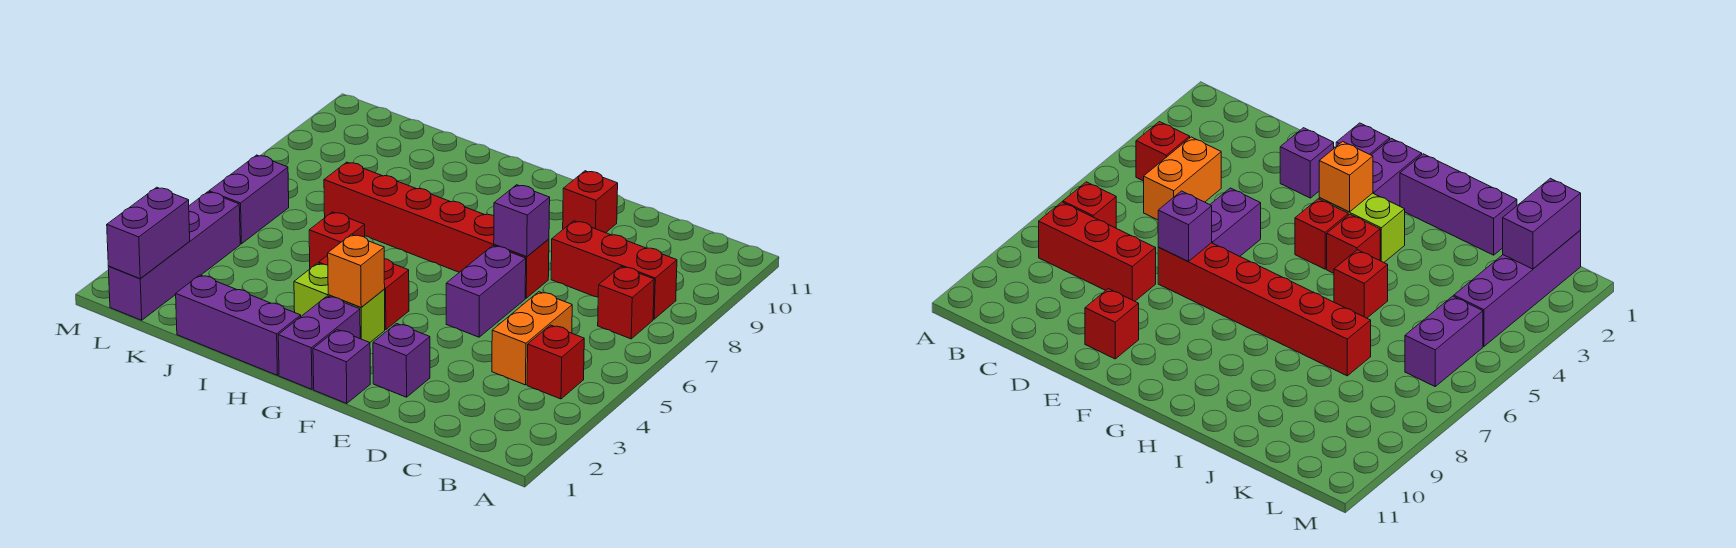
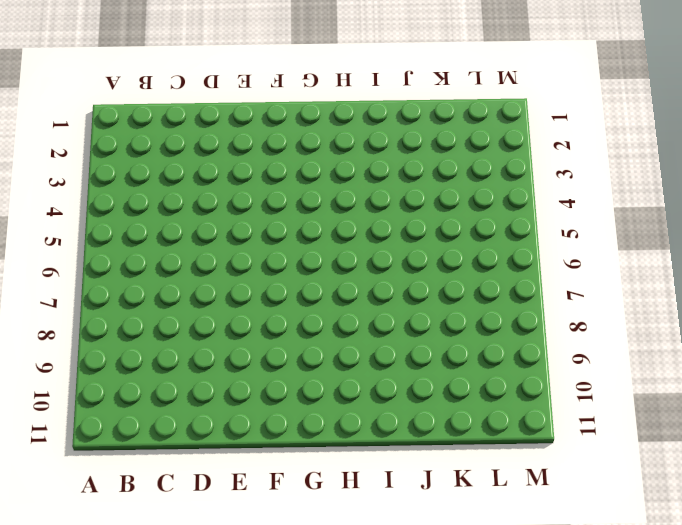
none -> red brick B4 level 1
none -> red brick B7 level 1
none -> red brick B8:D8 level 1

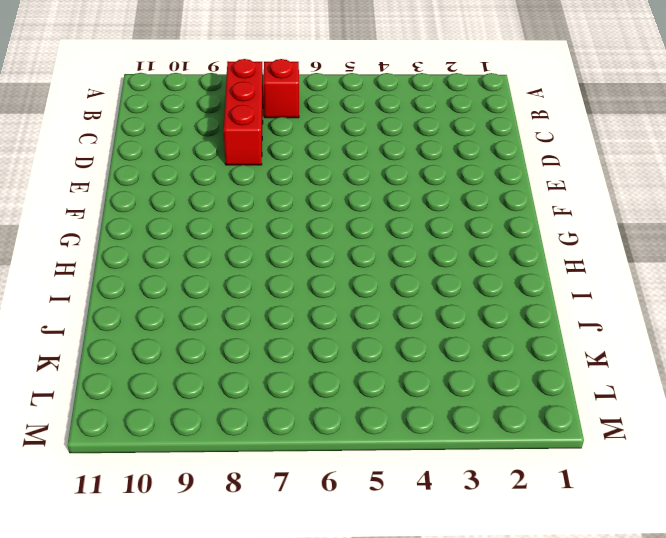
none -> red brick B4 level 1
none -> orange brick C4:C5 level 1
none -> purple brick E2 level 1

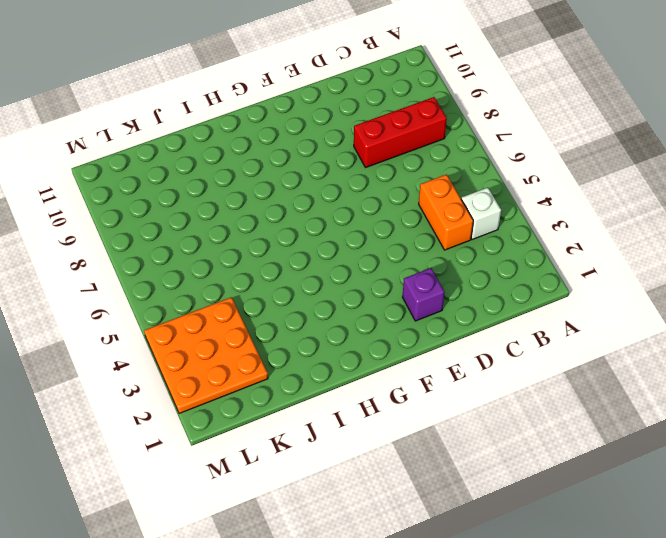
white brick B4 level 1 -> red brick B4 level 1
orange plate K2:M4 level 1 -> purple brick L1:L4 level 1
none -> red brick B7 level 1
none -> purple brick E5:E6 level 1
none -> red brick E7:J7 level 1

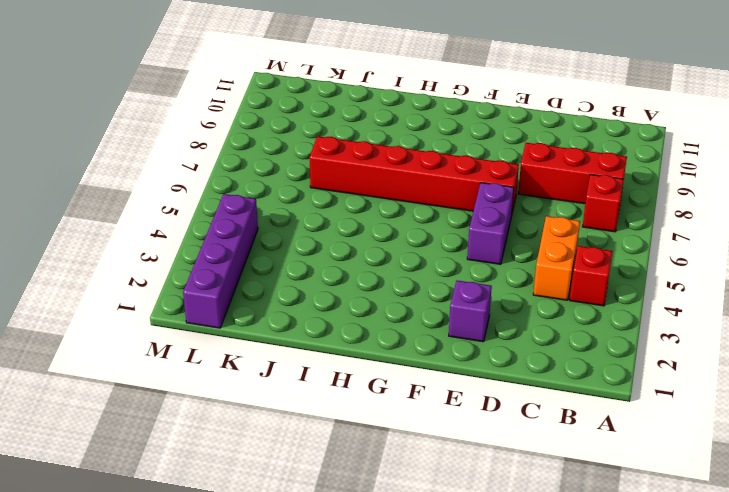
none -> red brick E10 level 1
none -> purple brick F1 level 1
none -> purple brick G1:G2 level 1

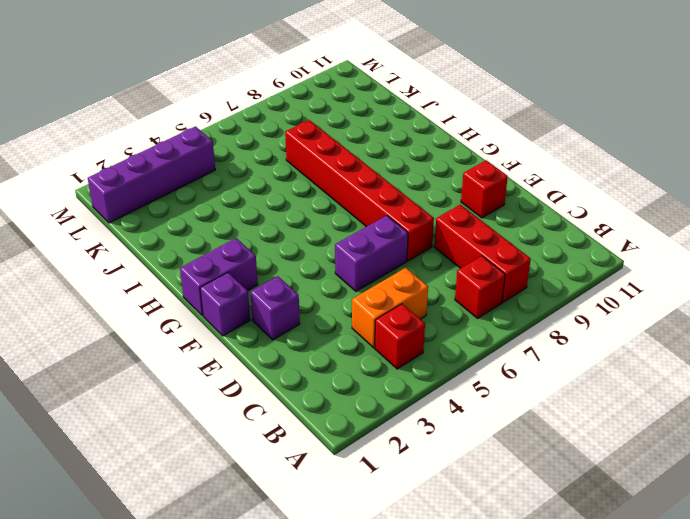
none -> lime brick G3:H3 level 1
none -> red brick G4 level 1
none -> purple brick H1:J1 level 1

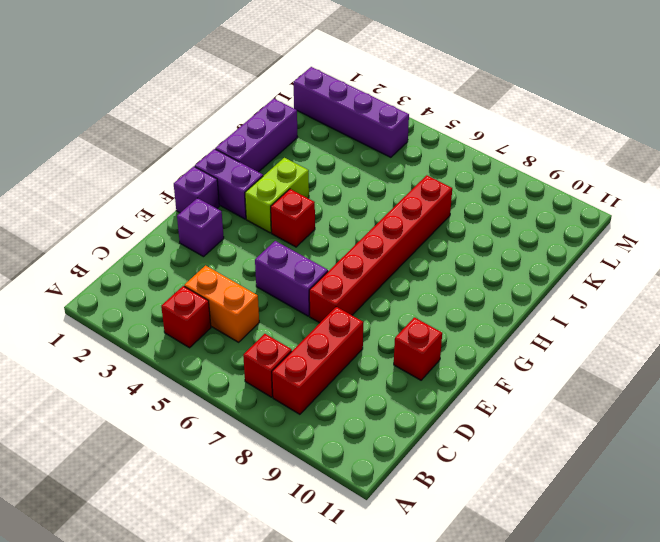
none -> red brick H4 level 1
none -> red brick I5 level 1
none -> purple brick L5:L6 level 1

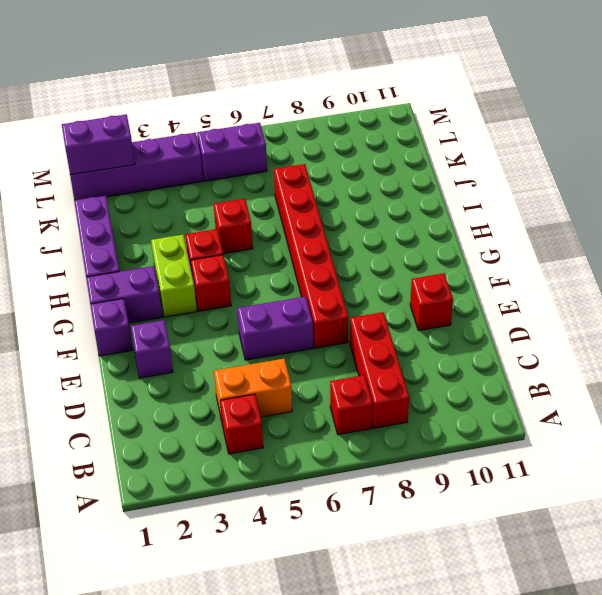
none -> purple brick E7 level 2
none -> orange brick G3 level 2

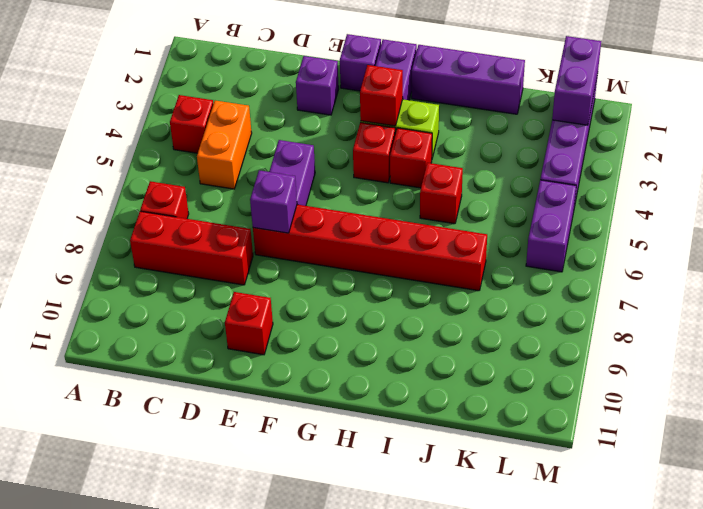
red brick G3 level 2 -> orange brick G3 level 2

